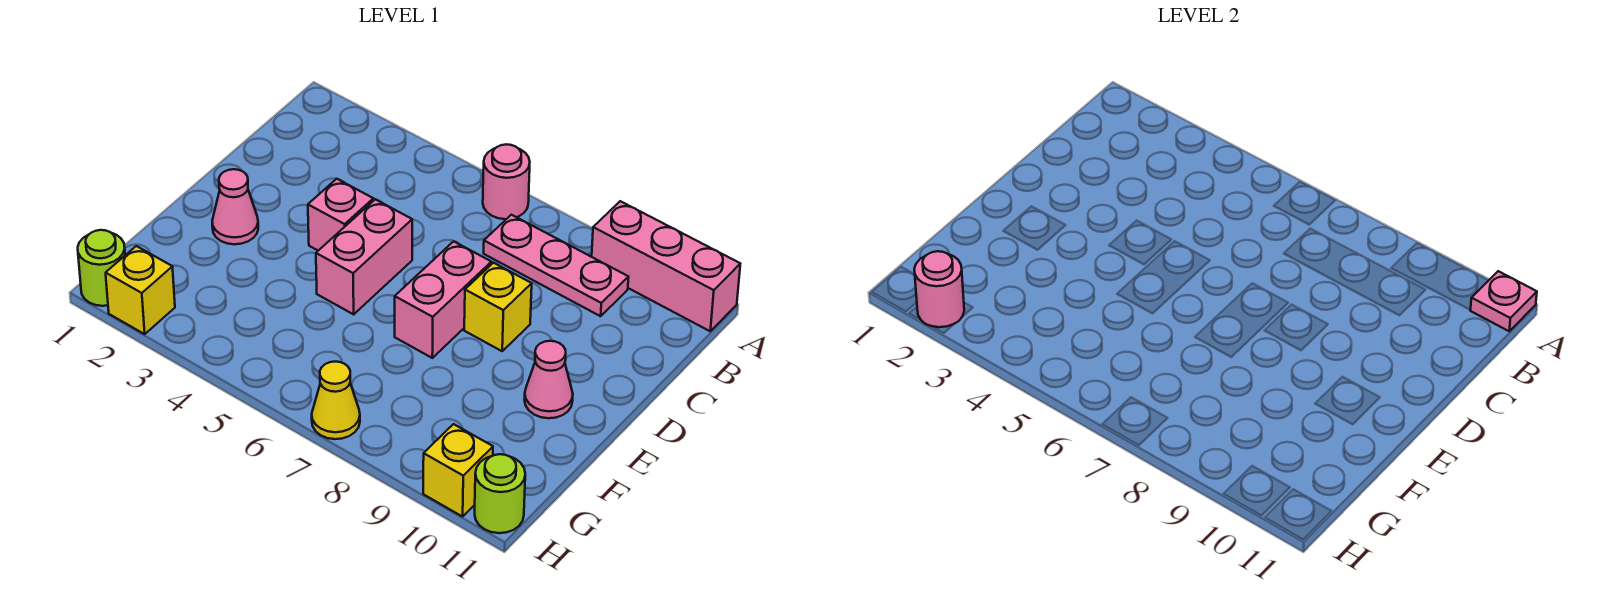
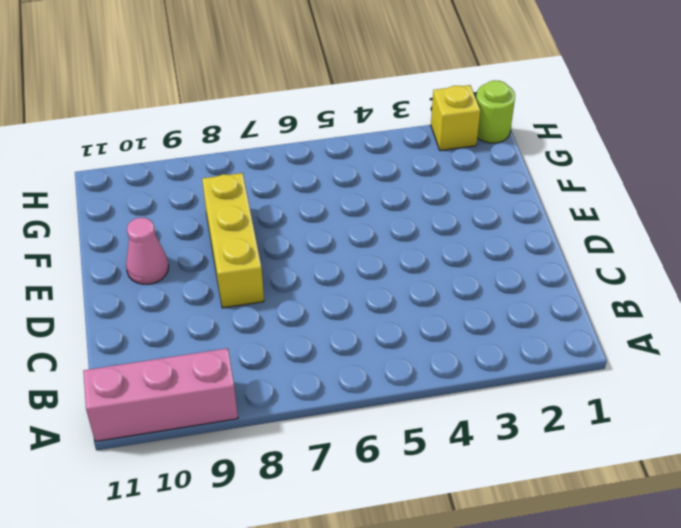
yellow brick D8:F8 level 1 -> yellow brick D8 level 1
none -> pink round brick A6 level 1
none -> pink plate B7:B9 level 1
none -> pink brick D4 level 1

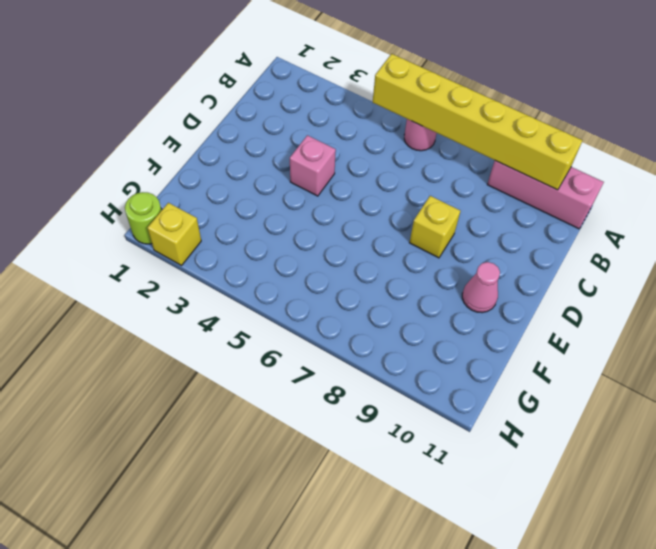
yellow brick A5:A10 level 2 -> none
none -> pink plate B7:B9 level 1
none -> pink brick D5:E5 level 1
none -> pink brick D7:E7 level 1

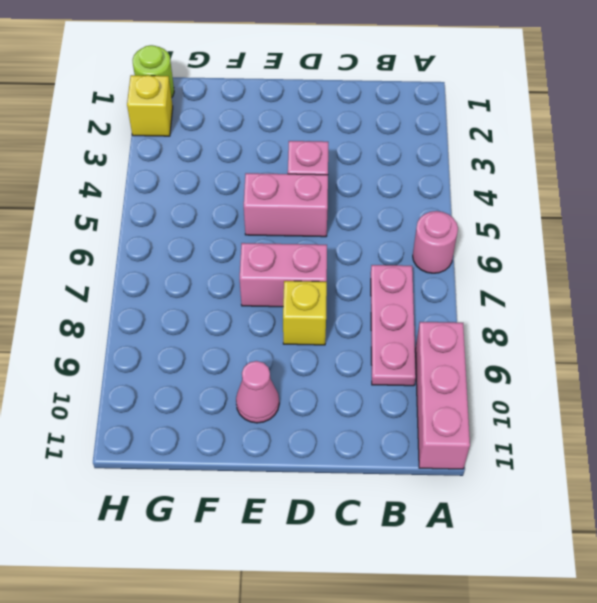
none -> pink cone E2 level 1
none -> yellow cone H7 level 1
none -> yellow brick H10 level 1

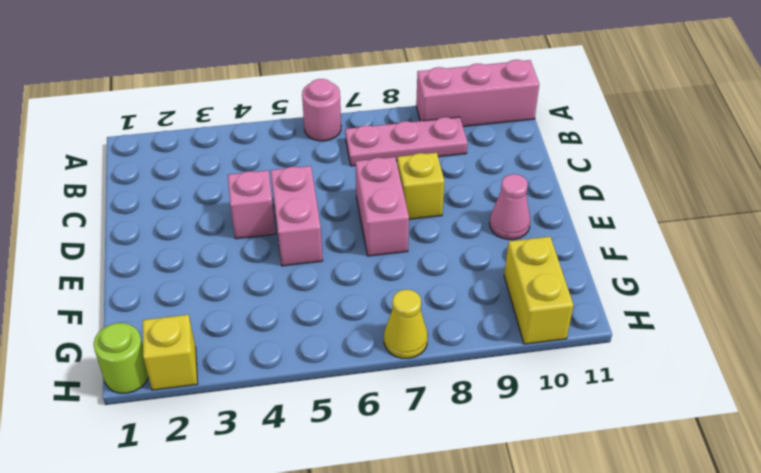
yellow brick G10:H10 level 1 -> yellow brick H10 level 1
none -> pink cone E2 level 1
none -> lime round brick H11 level 1
none -> pink plate A11 level 2

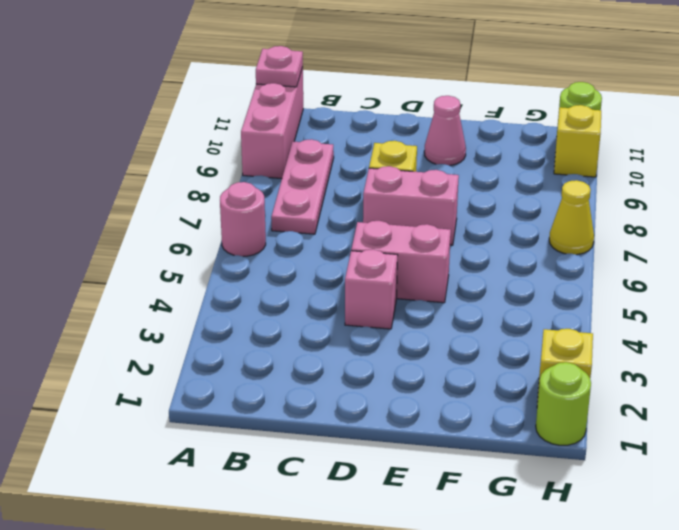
none -> pink cone E2 level 1
none -> pink round brick H2 level 2

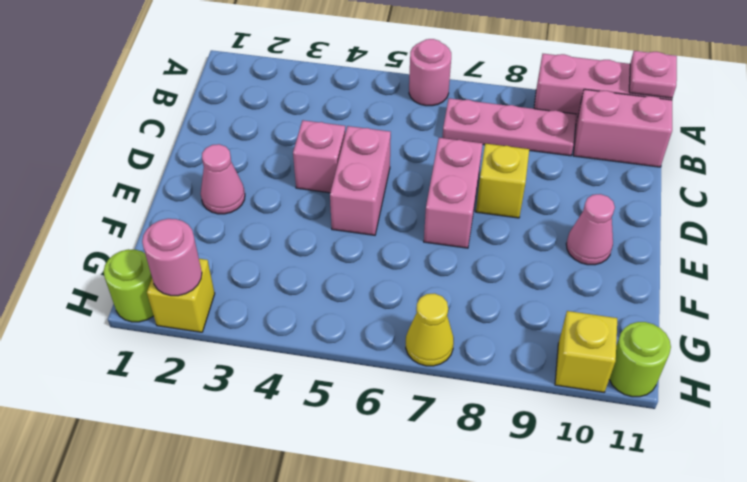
pink brick B10:B11 level 1 -> none

